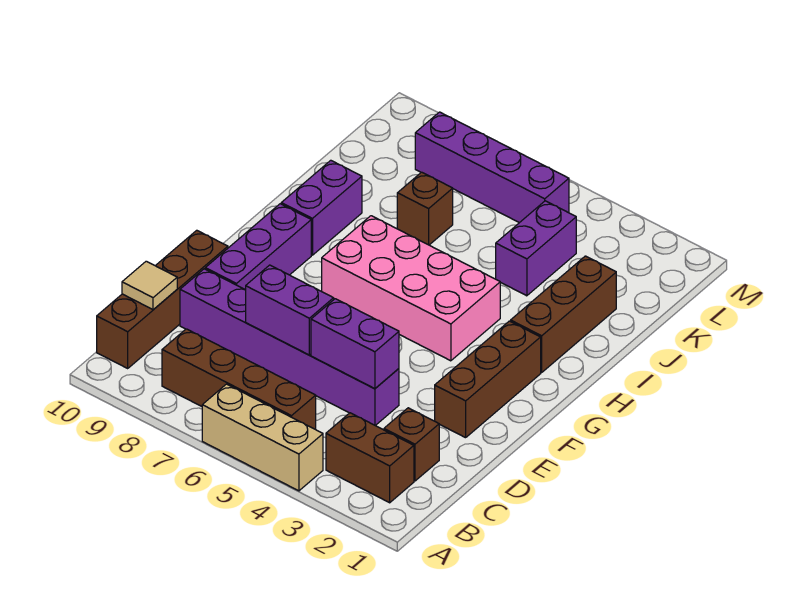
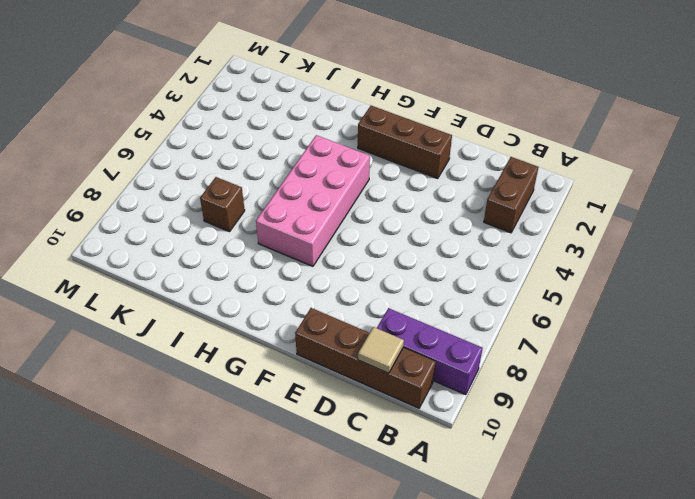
purple brick A9:C9 level 1 -> purple brick E9:G9 level 1
none -> tan brick A4:A6 level 1
none -> brown brick B5:B8 level 1
none -> brown brick C2 level 1

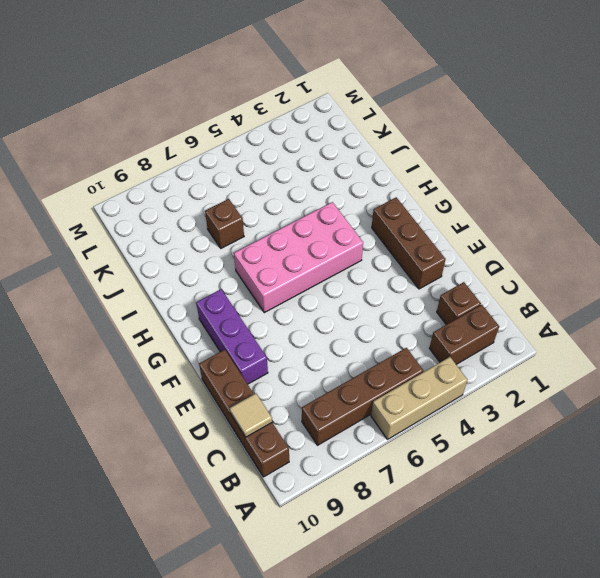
none -> purple brick D4:D9 level 1
none -> brown brick H2:J2 level 1
none -> purple brick H9:I9 level 1

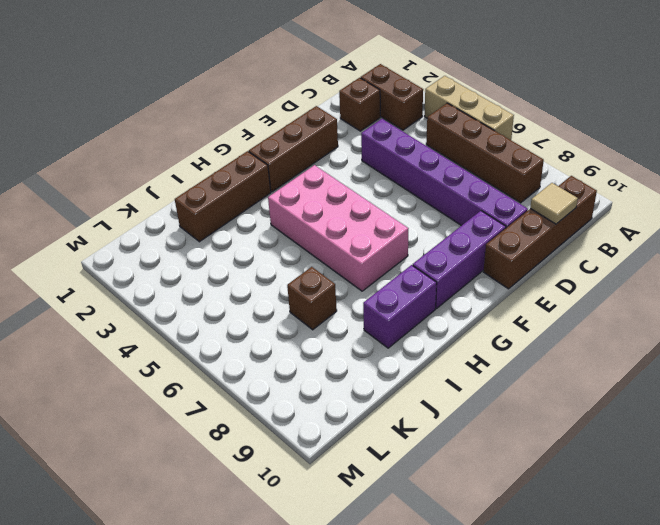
none -> purple brick J4:K4 level 1
none -> purple brick L5:L8 level 1
none -> purple brick D4:D5 level 2

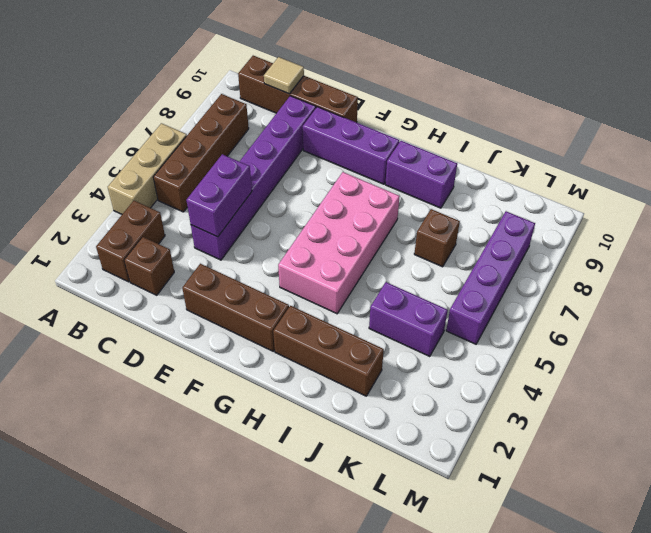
none -> purple brick D6:D7 level 2

